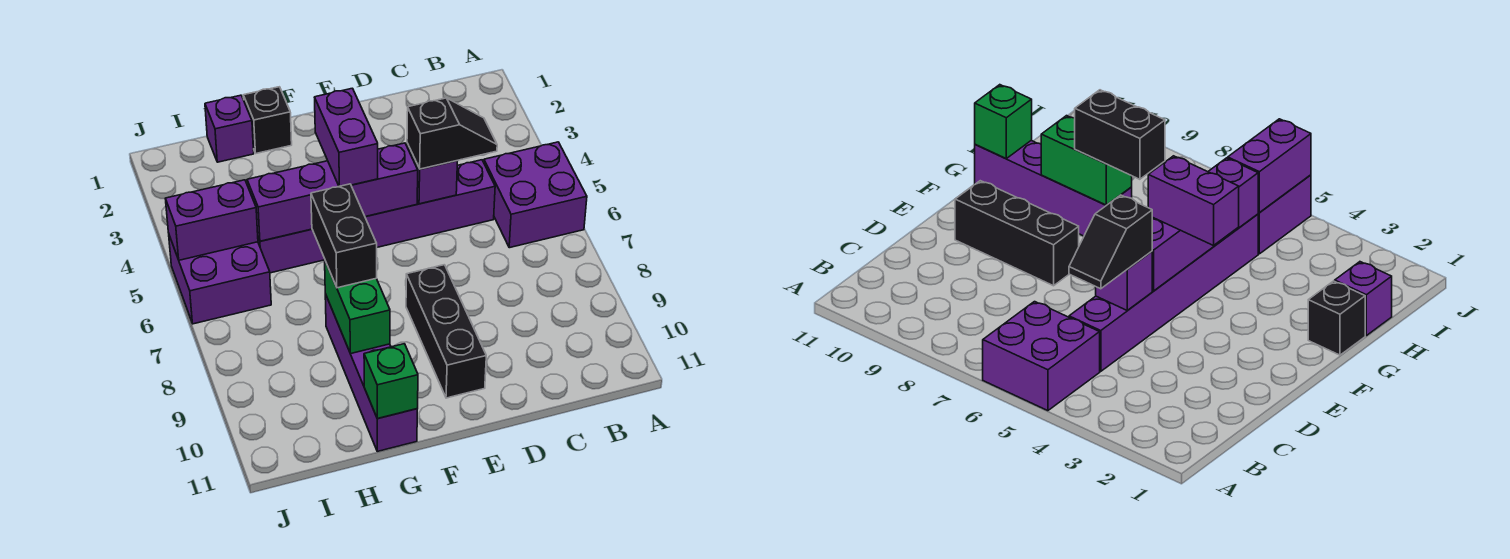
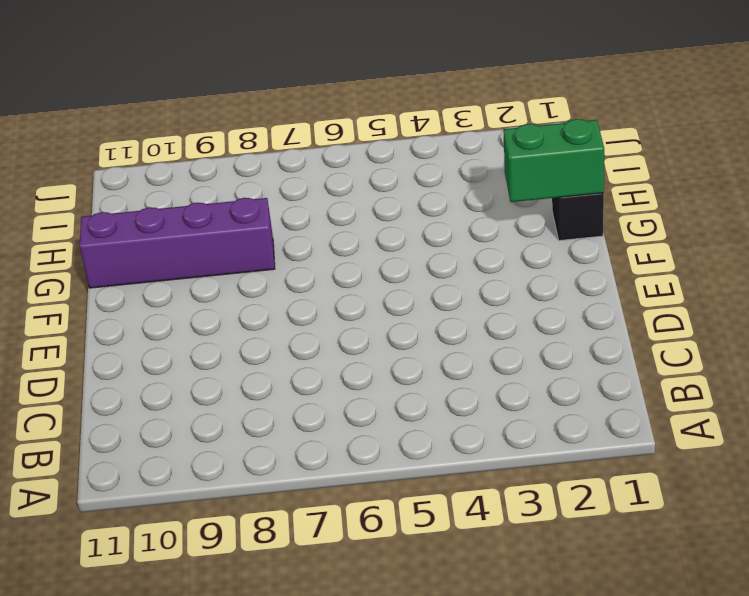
green brick G1:G2 level 2 -> green brick G8:G9 level 2
none -> purple brick A5:B6 level 1
none -> purple brick C5:H5 level 1
none -> black brick E8:E10 level 1

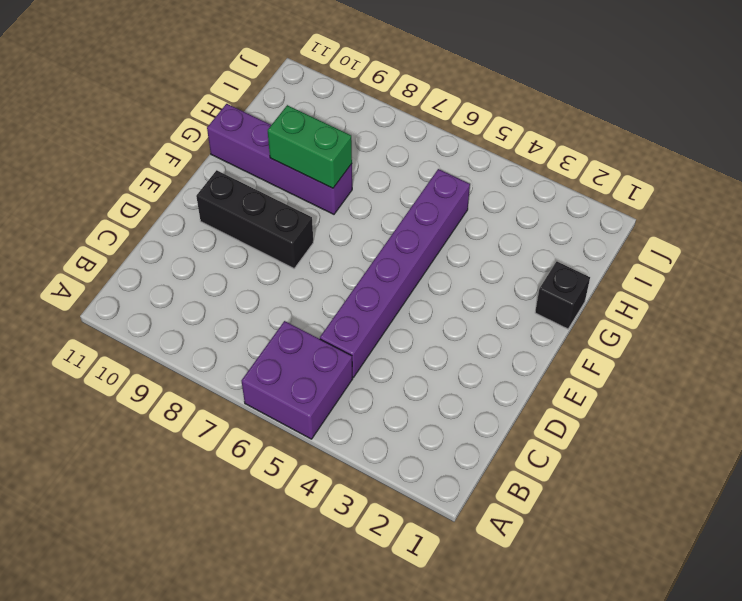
none -> purple brick H1 level 1
none -> purple brick I5:J6 level 1
none -> purple brick D5 level 2

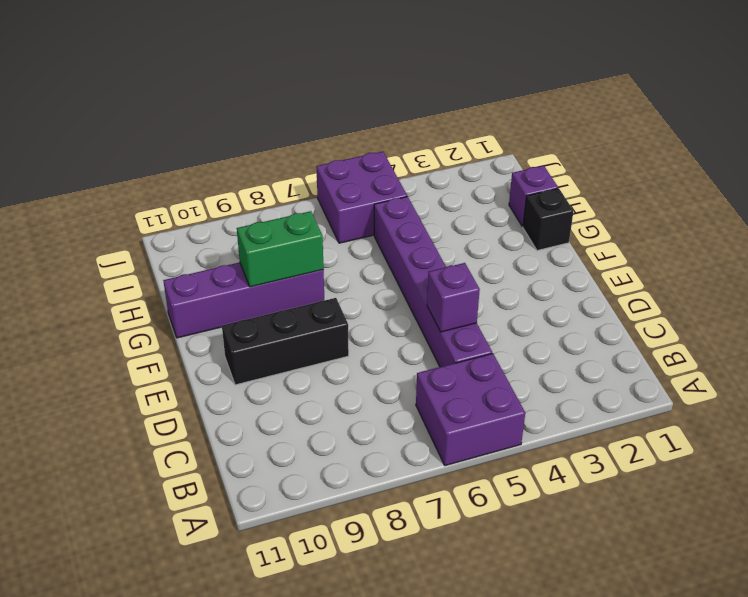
none -> purple brick E5:H5 level 2
none -> green brick G11 level 2
none -> purple brick I5:J5 level 2

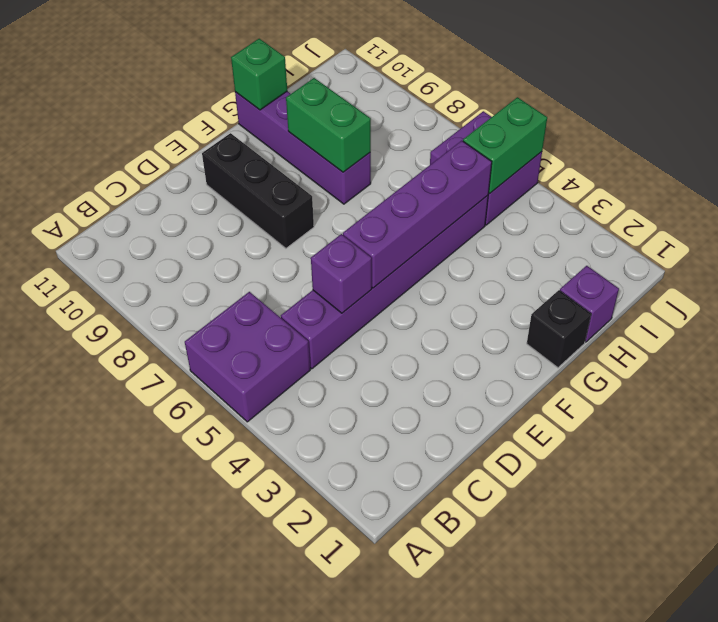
green brick I5:J5 level 2 -> purple brick I5:J5 level 2
none -> black slope C5:D5 level 3 top D
none -> purple brick F4:F5 level 3
none -> black brick G7:G8 level 3

